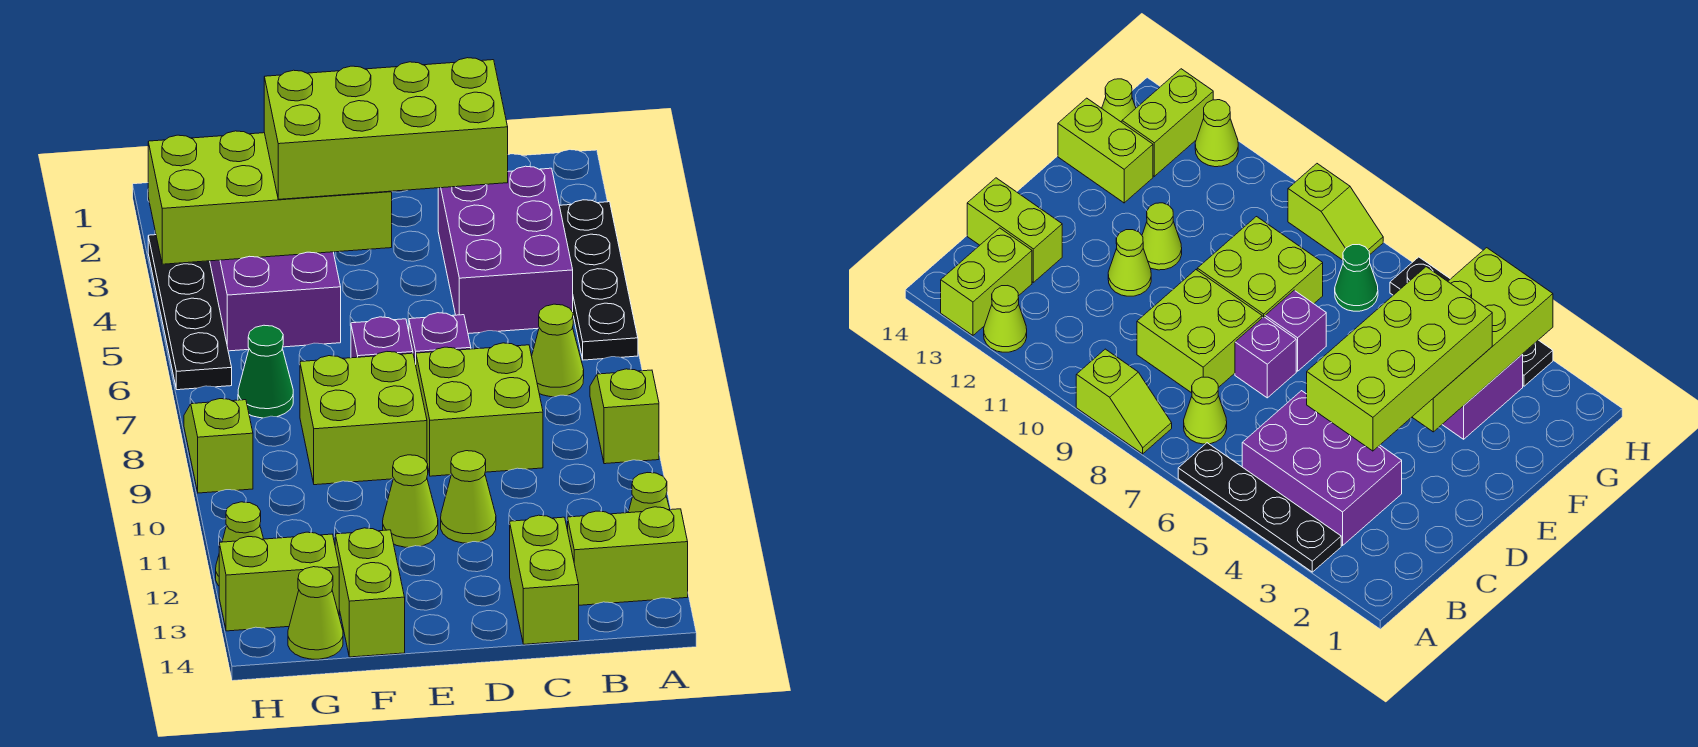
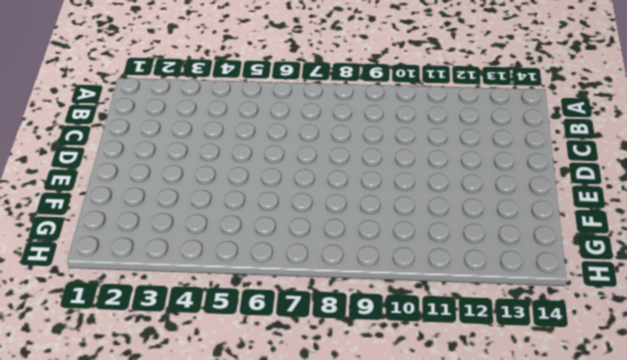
none -> black plate A3:A6 level 1
none -> lime slope A8:A9 level 1 top 9
none -> lime cone A12 level 1

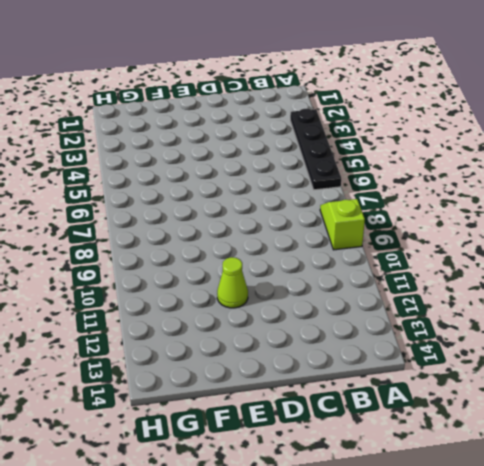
none -> lime cone A12 level 1
none -> lime brick A13:B13 level 1
none -> purple brick B3:C5 level 1

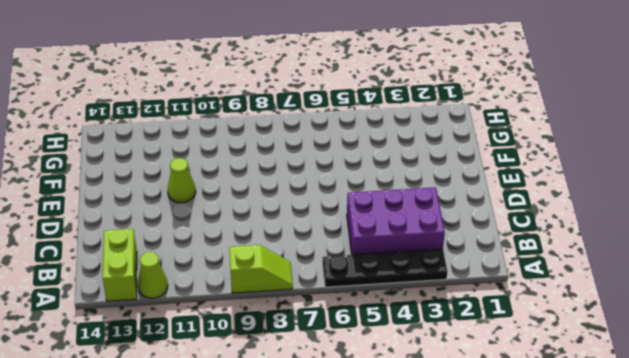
none -> lime cone B7 level 1
none -> lime brick C8:D9 level 1
none -> lime brick C13:C14 level 1

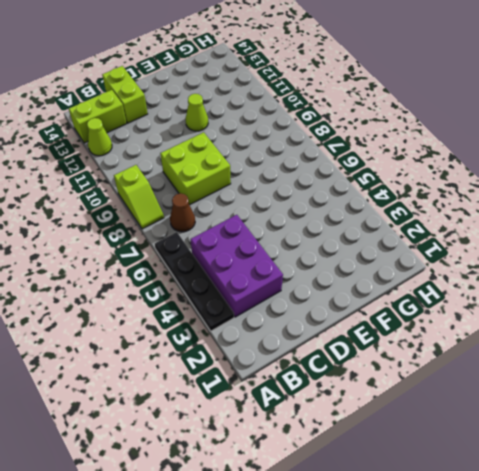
brown cone B7 level 1 -> lime cone B7 level 1
none -> purple brick D7 level 1
none -> lime cone D11 level 1
none -> purple brick E7 level 1

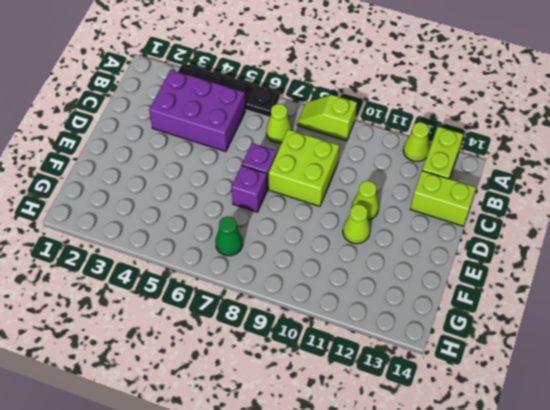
none -> lime brick E8:F9 level 1
none -> purple brick F3:G5 level 1
none -> lime brick F13:F14 level 1

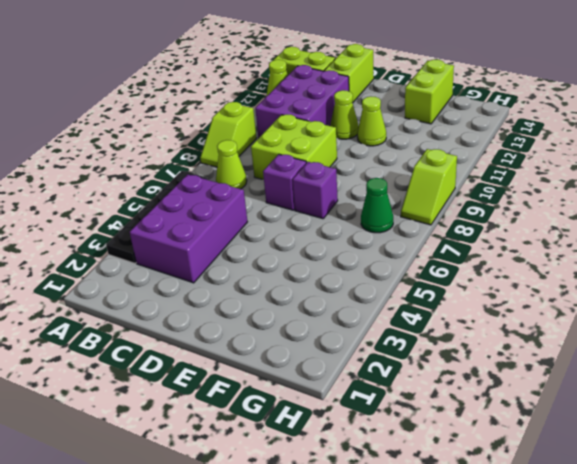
purple brick B10:C12 level 1 -> purple brick F3:G5 level 1
none -> lime brick E8:F9 level 1
none -> lime brick G13:H13 level 1
none -> lime cone G14 level 1

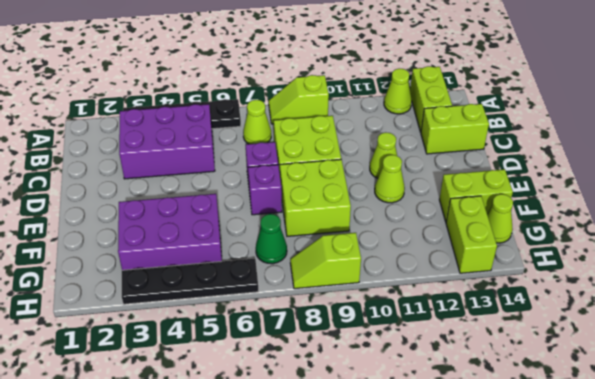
none -> lime cone H12 level 1
none -> lime brick E3:H4 level 2
none -> lime brick C3:F4 level 3

